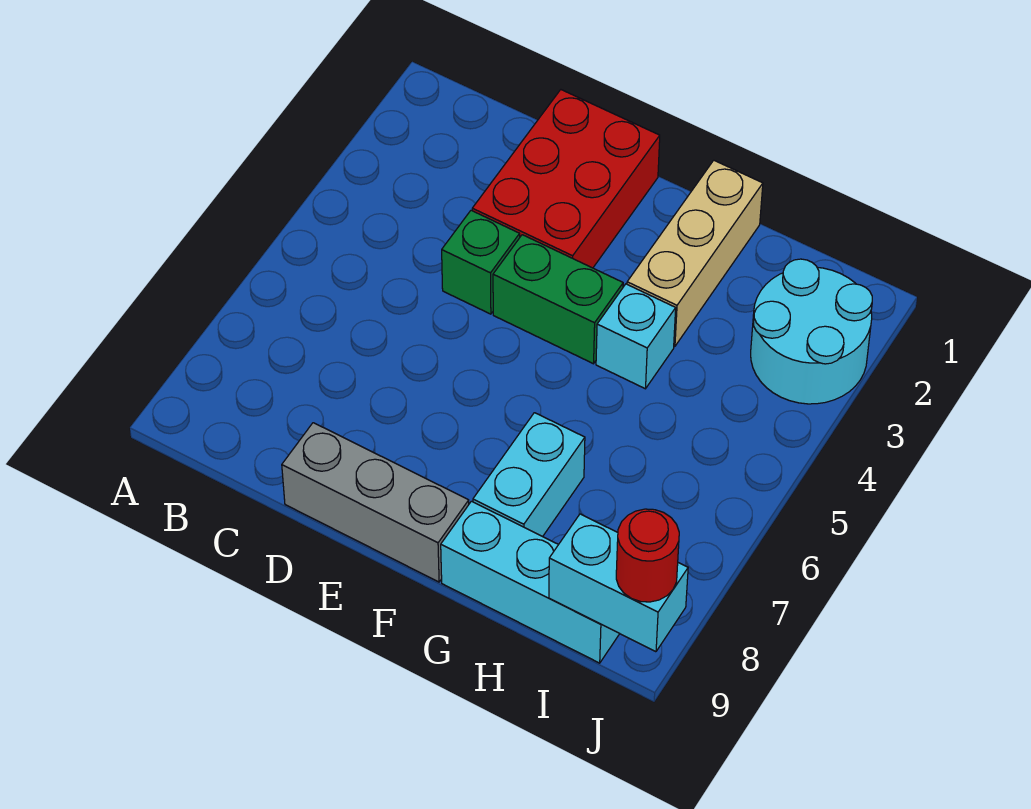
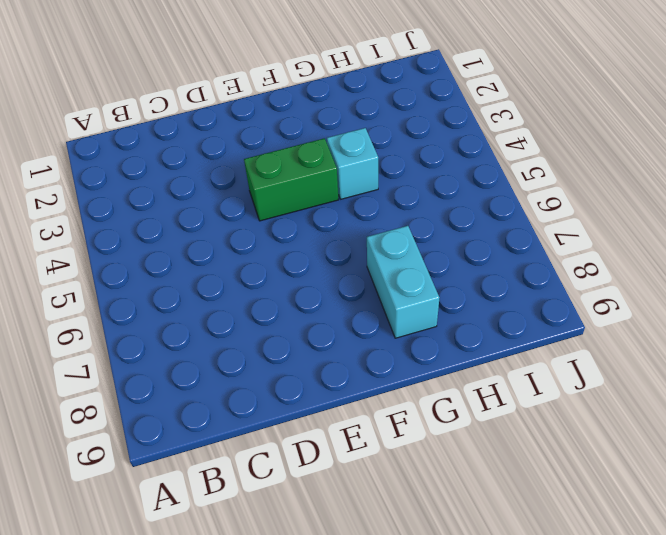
none -> red brick D1:E3 level 1
none -> green brick D4 level 1

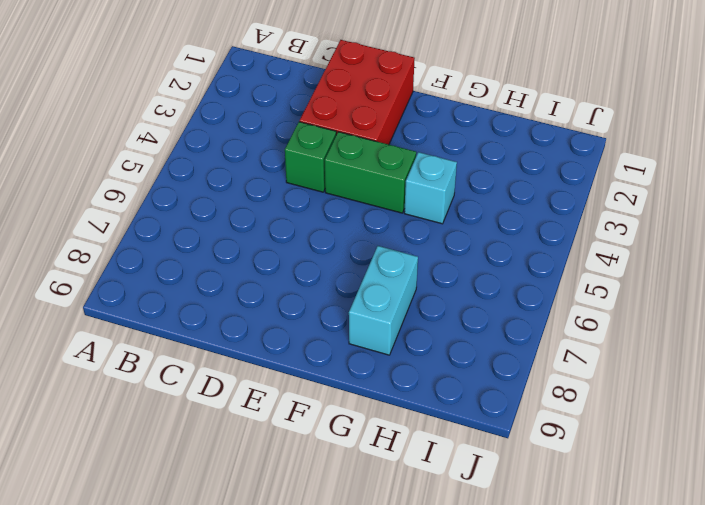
none -> grey brick D9:F9 level 1
none -> tan brick G1:G3 level 1

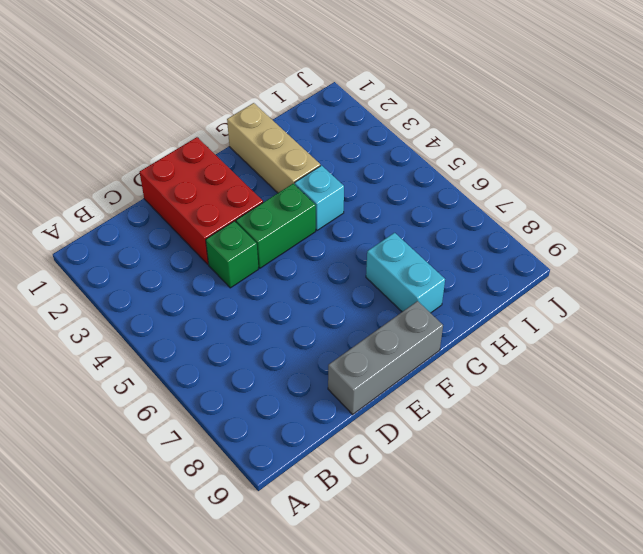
none -> cyan brick G9:I9 level 1
none -> cyan round brick I2:J3 level 1

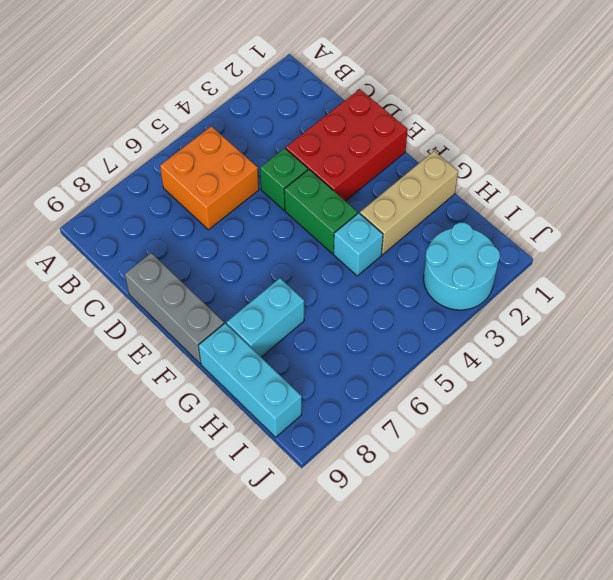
orange brick B5:C6 level 1 -> none
none -> cyan brick I9:J9 level 2
none -> red round brick J9 level 3

